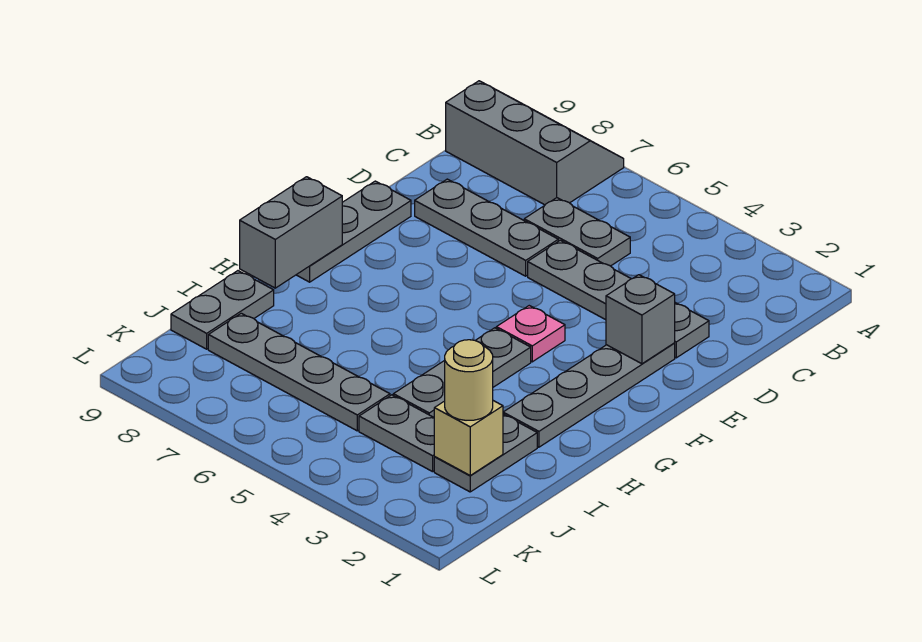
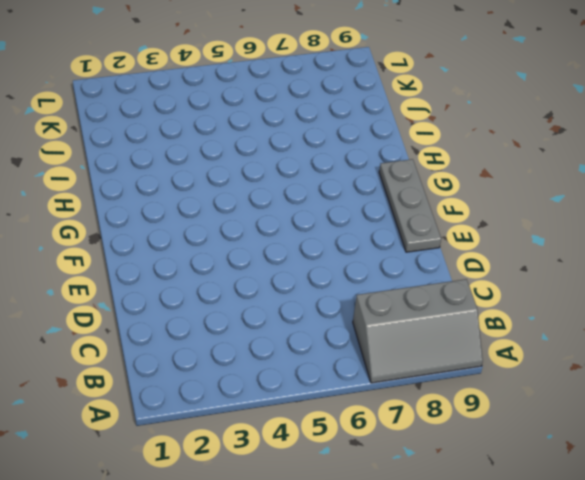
none -> grey plate C5:C6 level 1
none -> grey plate D2:D5 level 1
none -> grey plate D6:D8 level 1

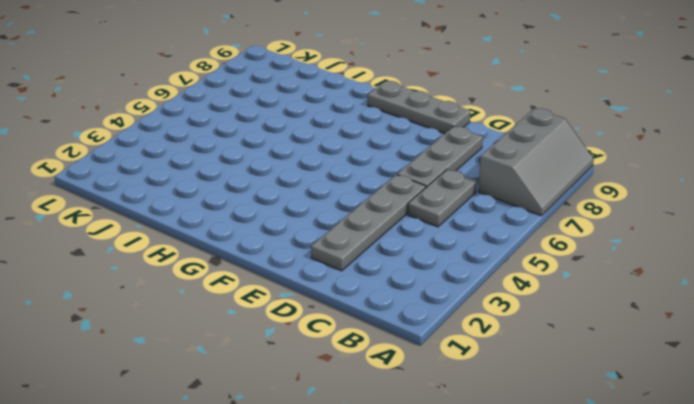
none -> grey plate E2:H2 level 1
none -> pink plate F4 level 1
none -> grey plate G4:I4 level 1

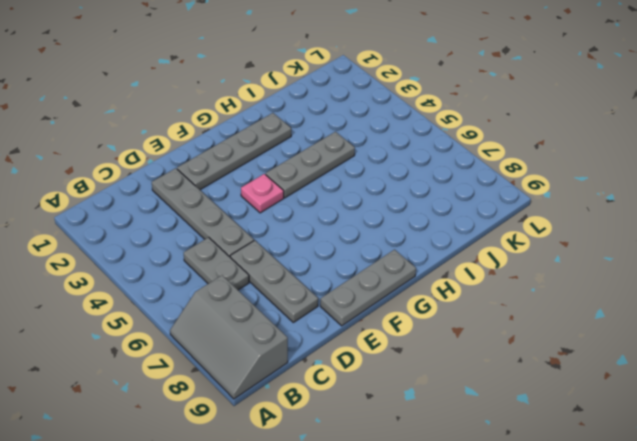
none -> grey plate I2:J2 level 1
none -> grey plate I9:J9 level 1
none -> grey plate J3:J4 level 1

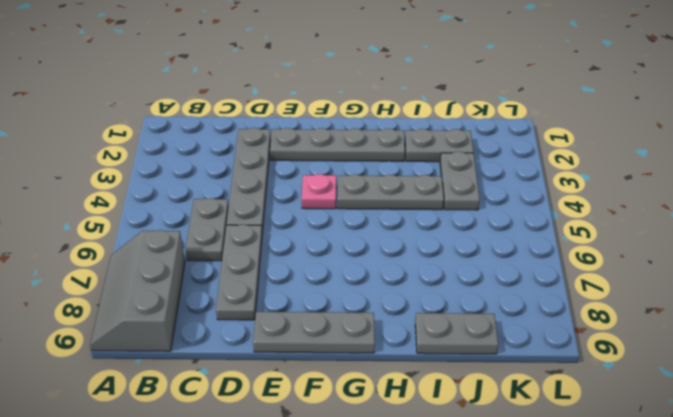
none -> grey plate J5:J8 level 1
none -> grey brick E2 level 2
none -> grey brick G9:H9 level 2

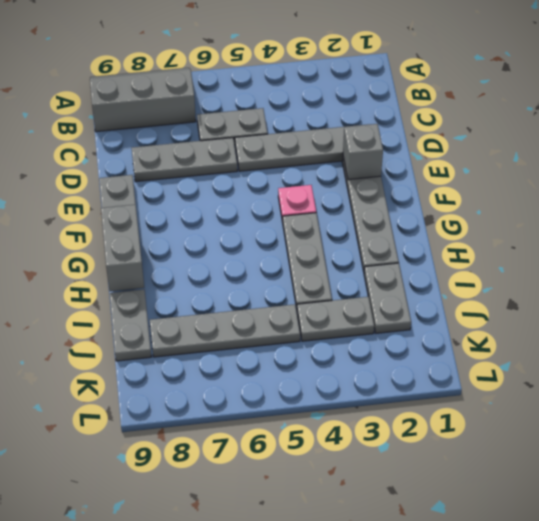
none -> tan brick J2 level 2
none -> tan round brick J2 level 3

